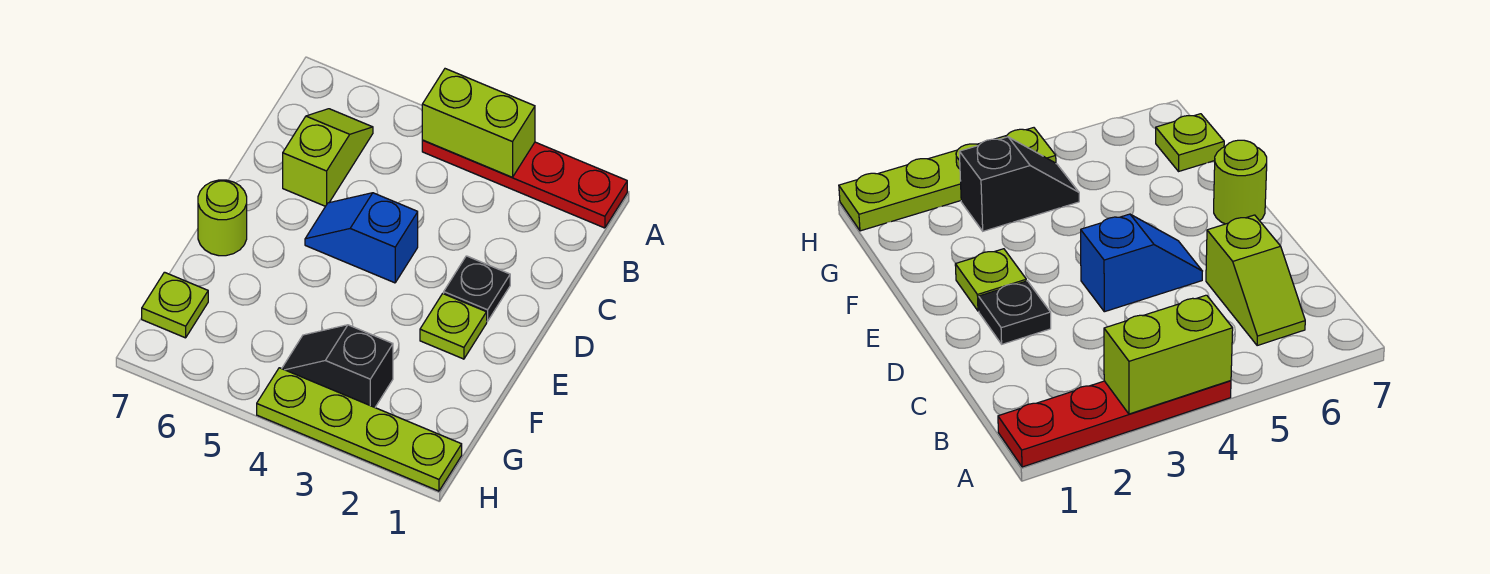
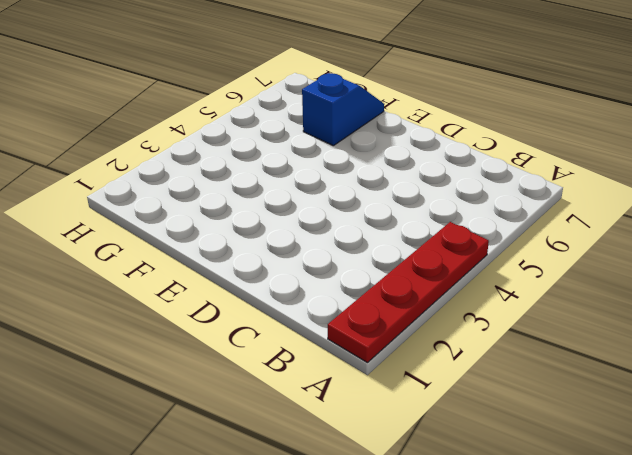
blue slope F6:F7 level 1 top 6 -> blue slope D4:D5 level 1 top 4
none -> lime slope B6:C6 level 1 top C
none -> black plate D2 level 1

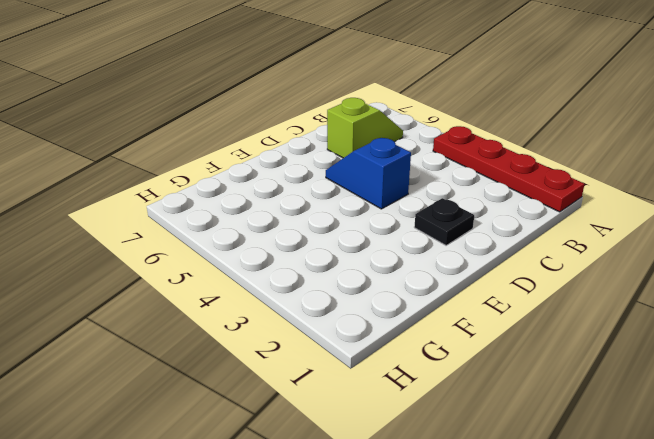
none -> lime plate E2 level 1
none -> lime round brick E7 level 1

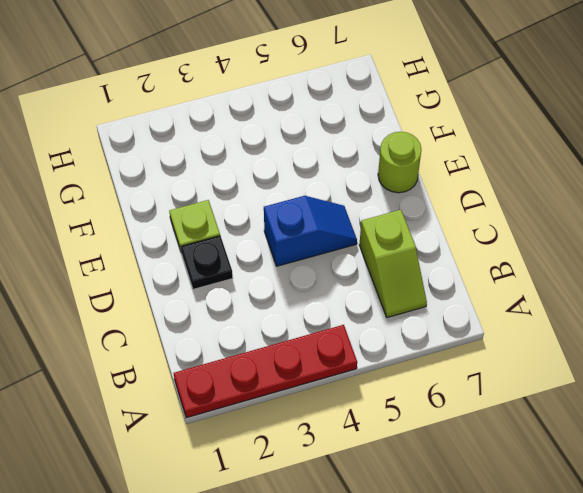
none -> black slope G3:G4 level 1 top 3
none -> lime plate G7 level 1

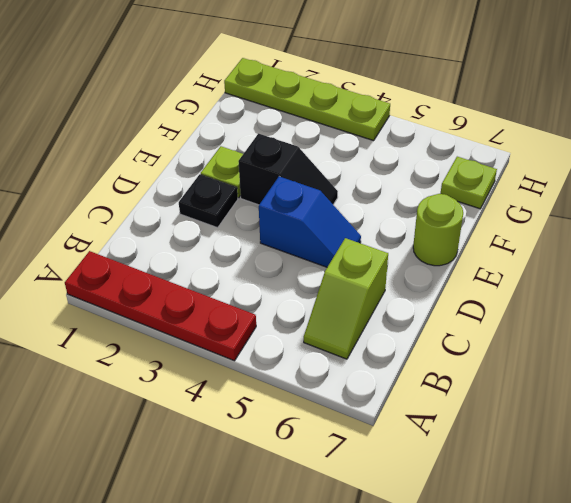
black slope E3:E4 level 1 top 3 -> black slope G3:G4 level 1 top 3
none -> lime brick A3:A4 level 2

